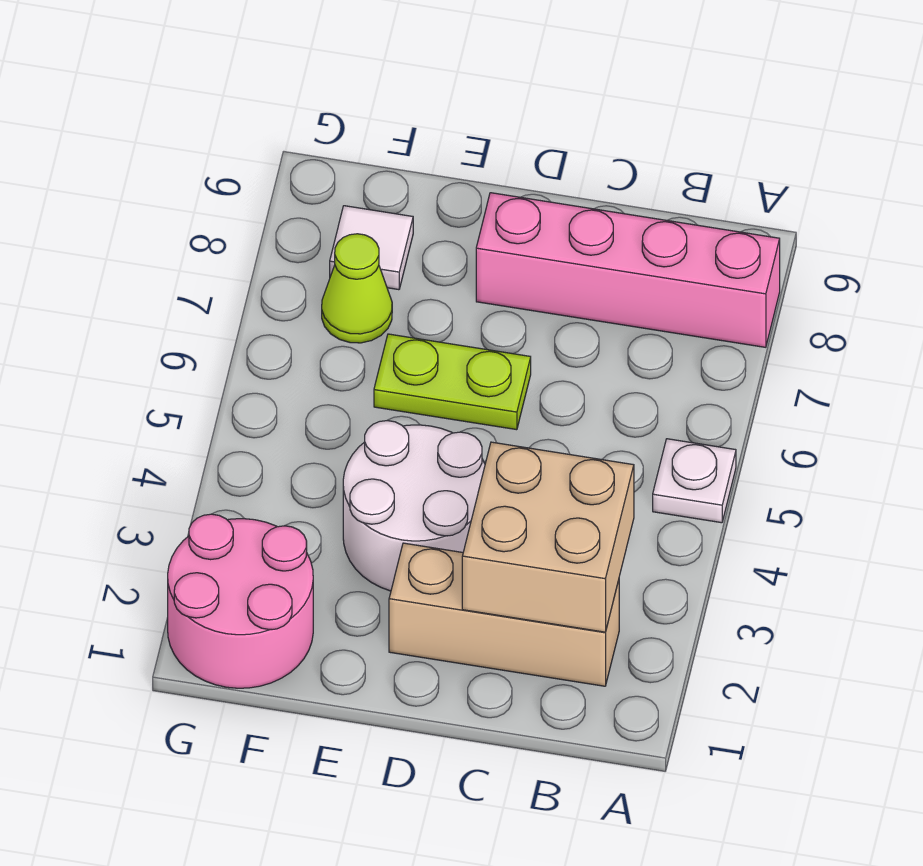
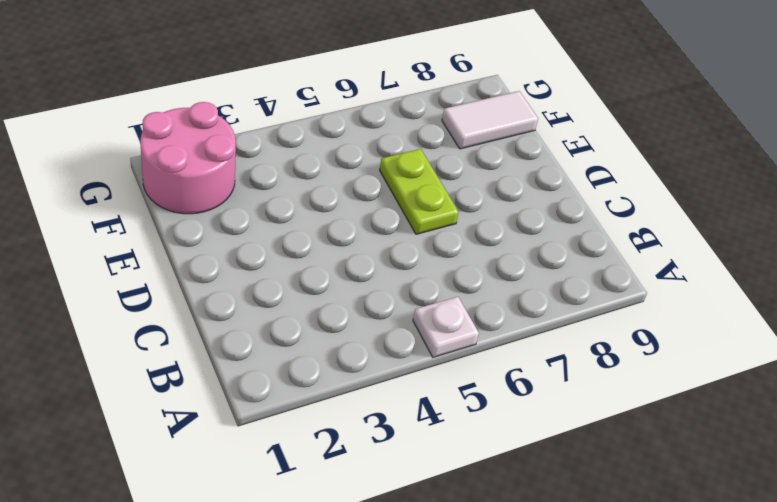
white tile F8:F9 level 1 -> white tile F8 level 1
none -> pink brick A8:D8 level 1
none -> tan brick B2:D2 level 1

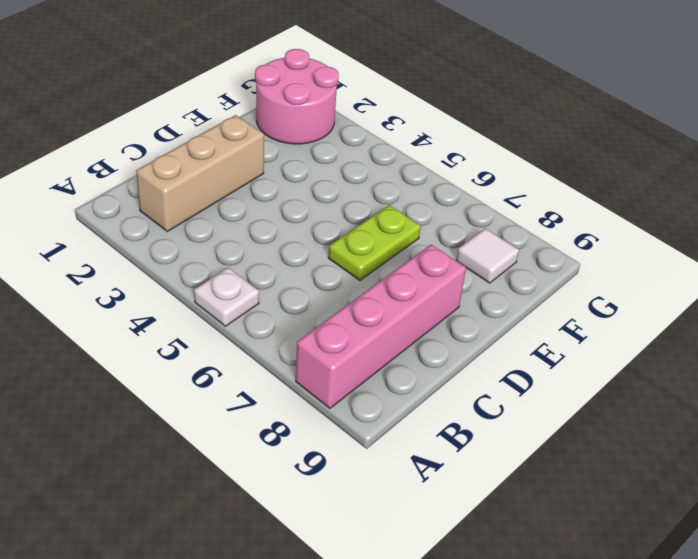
none -> white round brick D3:E4 level 1
none -> lime cone F7 level 1

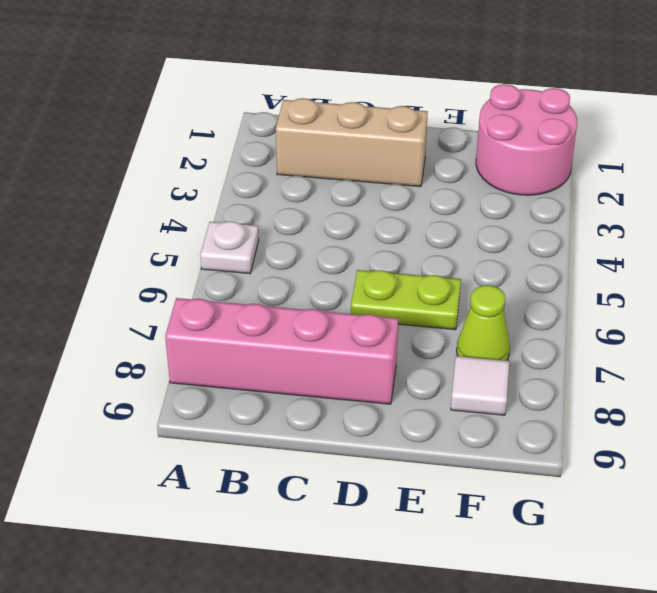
none -> white round brick D3:E4 level 1
none -> tan brick B2:C3 level 2

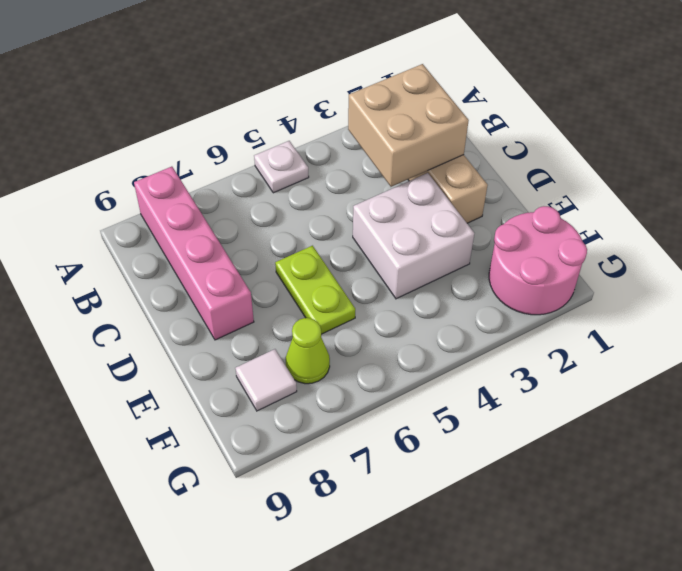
white brick D3:E4 level 1 -> white round brick D3:E4 level 1

